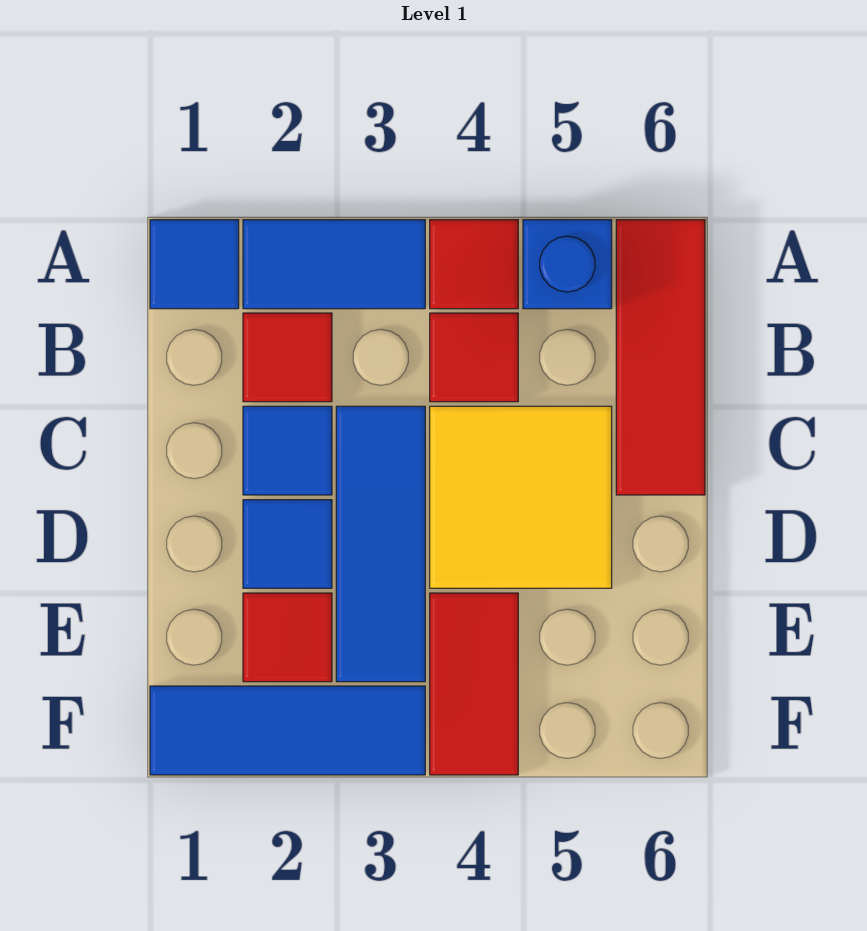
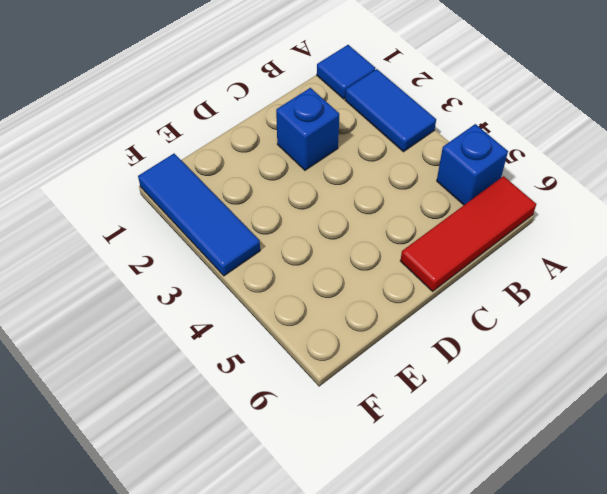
blue brick C2 level 1 -> blue tile C2 level 1
none -> red tile A4 level 1
none -> red tile B2 level 1
none -> red tile B4 level 1

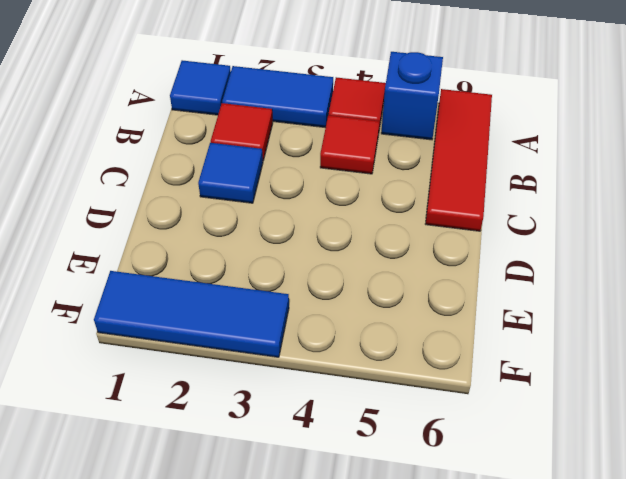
none -> blue tile C3:E3 level 1
none -> yellow tile C4:D5 level 1
none -> blue tile D2 level 1

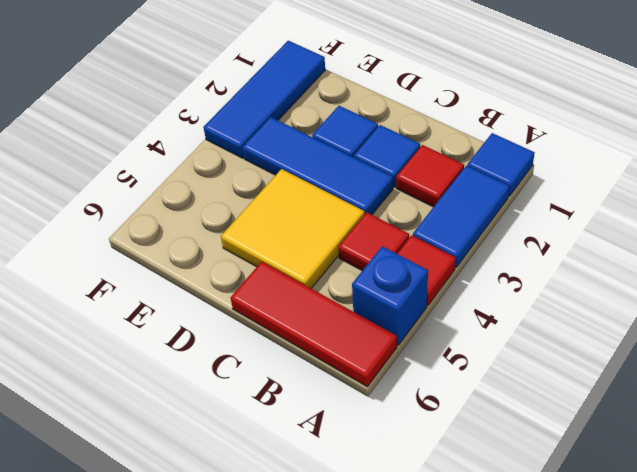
none -> red tile E2 level 1
none -> red tile E4:F4 level 1

